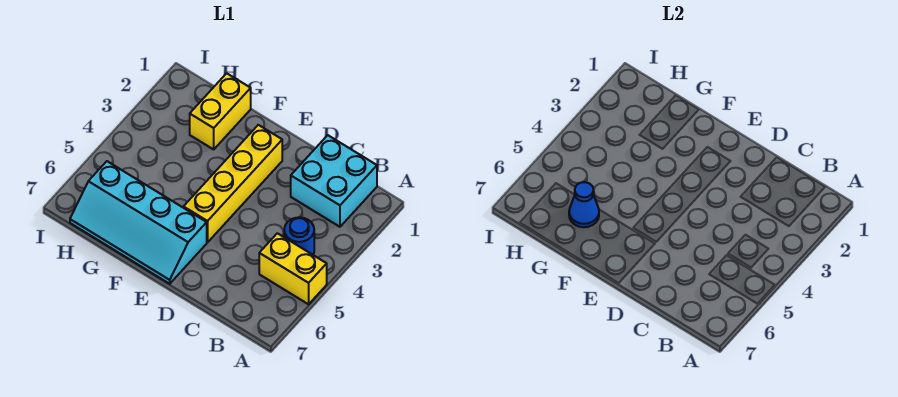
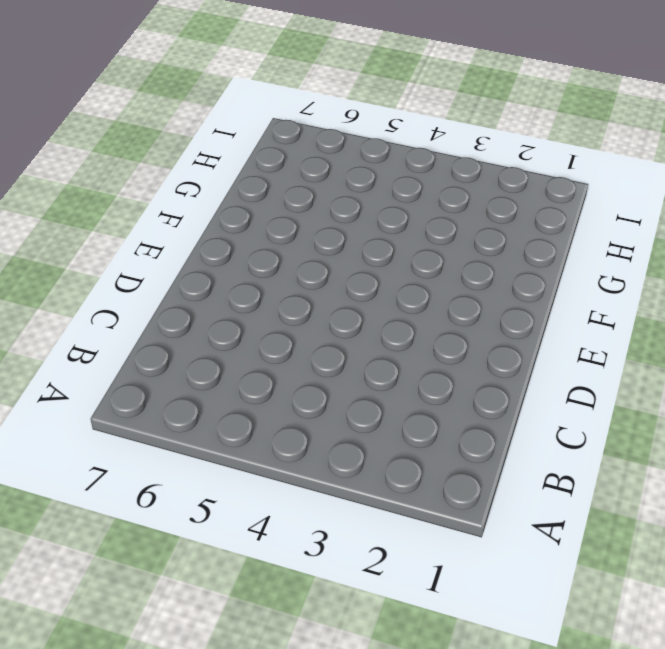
none -> yellow brick A5:B5 level 1
none -> cyan brick B1:C2 level 1

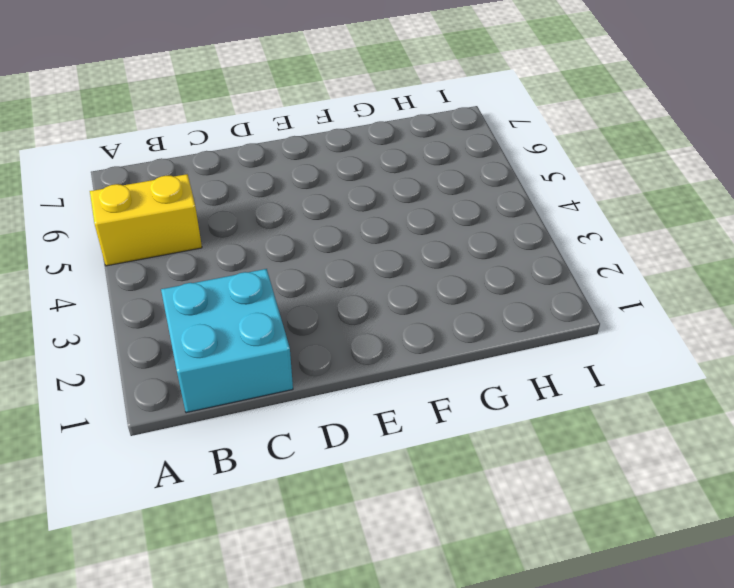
none -> blue round brick B4 level 1
none -> yellow brick E2:E5 level 1

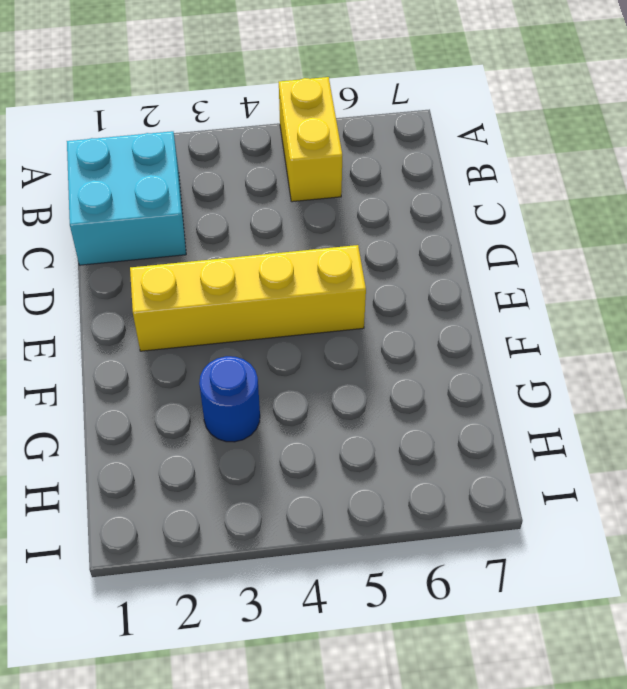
blue round brick G3 level 1 -> blue round brick B4 level 1
none -> cyan slope E6:H7 level 1 top 6
none -> yellow brick G1:G2 level 1

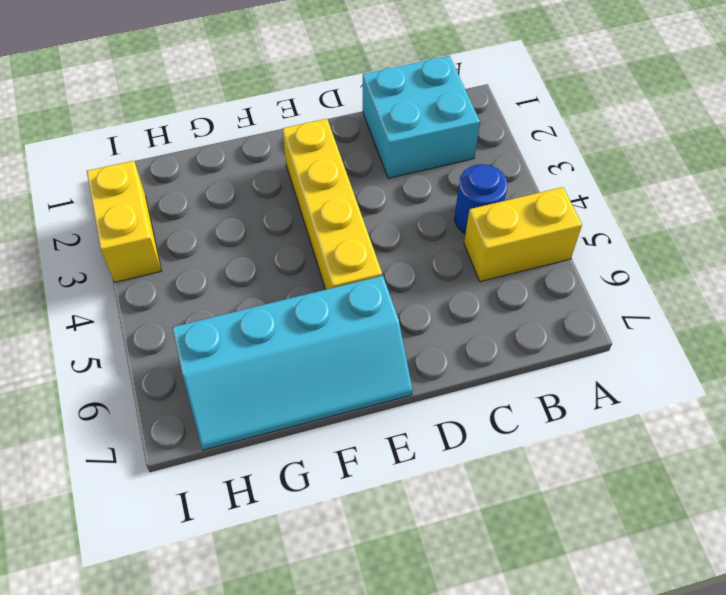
yellow brick I2:I3 level 1 -> yellow brick G1:G2 level 1
none -> blue cone G6 level 2

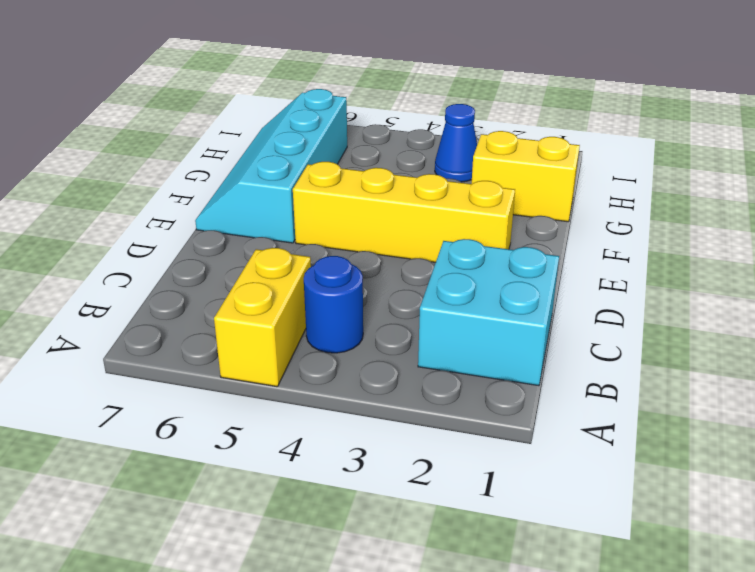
blue cone H3 level 1 -> blue cone G6 level 2

